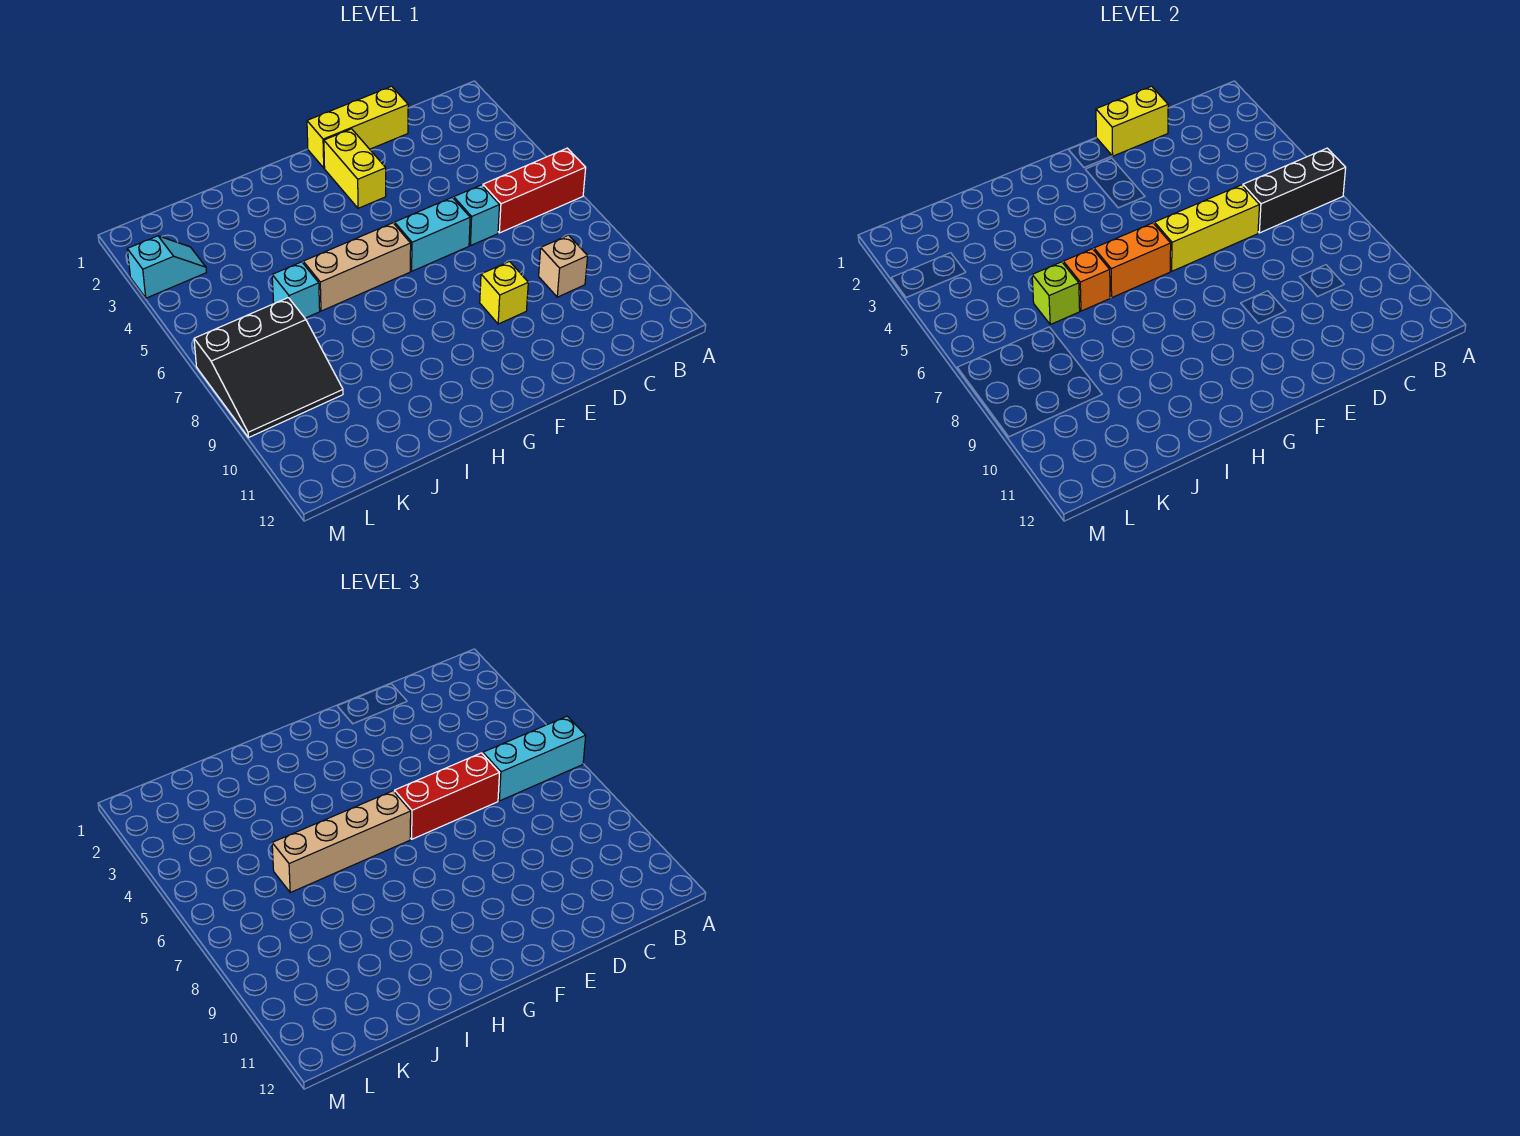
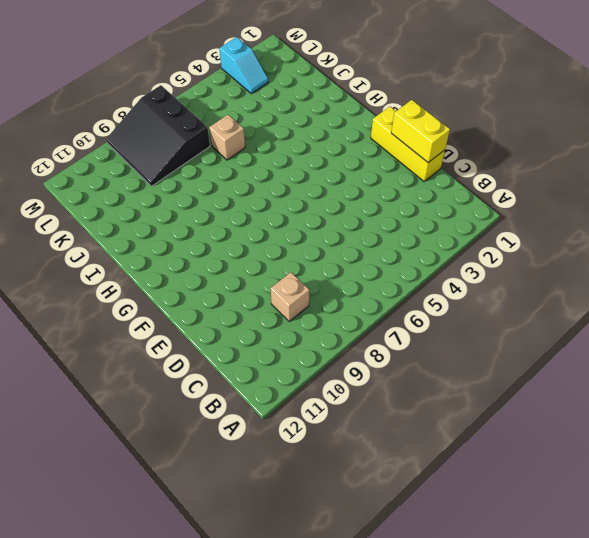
tan brick J6 level 1 -> cyan brick J6 level 1
none -> red brick A6:C6 level 1
none -> cyan brick D6 level 1
none -> cyan brick E6:F6 level 1

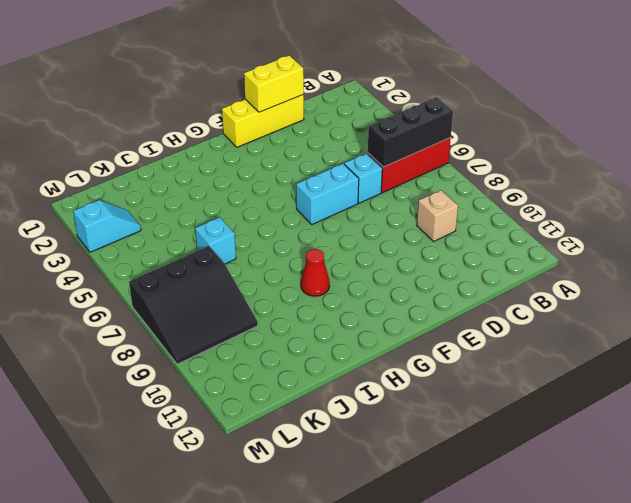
red cone H9 level 1 -> none
none -> yellow brick E9 level 1
none -> yellow brick F2:F3 level 1
none -> tan brick G6:I6 level 1

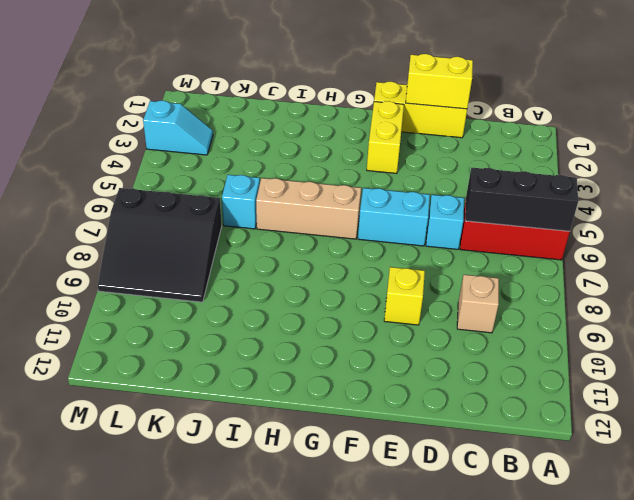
none -> yellow brick D6:F6 level 2
none -> orange brick G6:H6 level 2
none -> orange brick I6 level 2

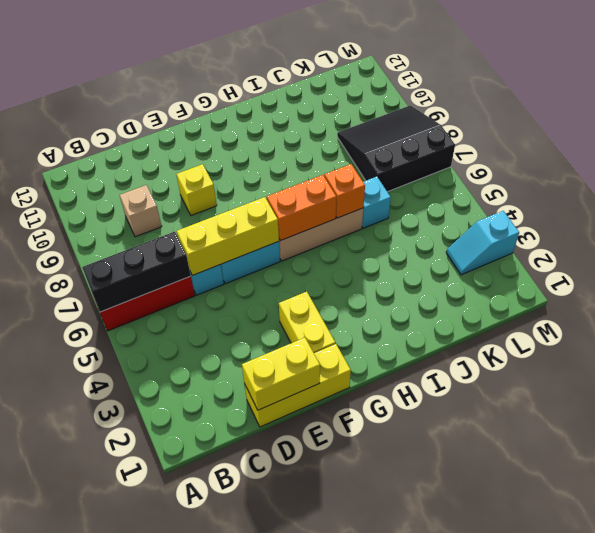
none -> lime brick J6 level 2
none -> cyan brick A6:C6 level 3
none -> red brick D6:F6 level 3

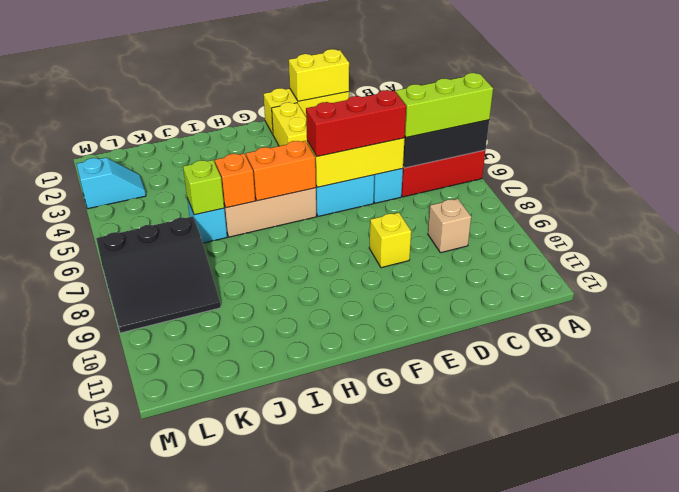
lime brick A6:C6 level 3 -> cyan brick A6:C6 level 3
none -> tan brick G6:J6 level 3

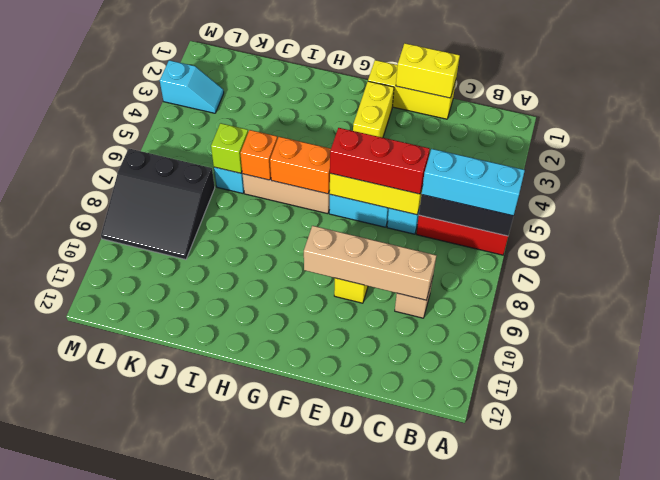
tan brick C9:F9 level 2 -> tan brick G6:J6 level 3

